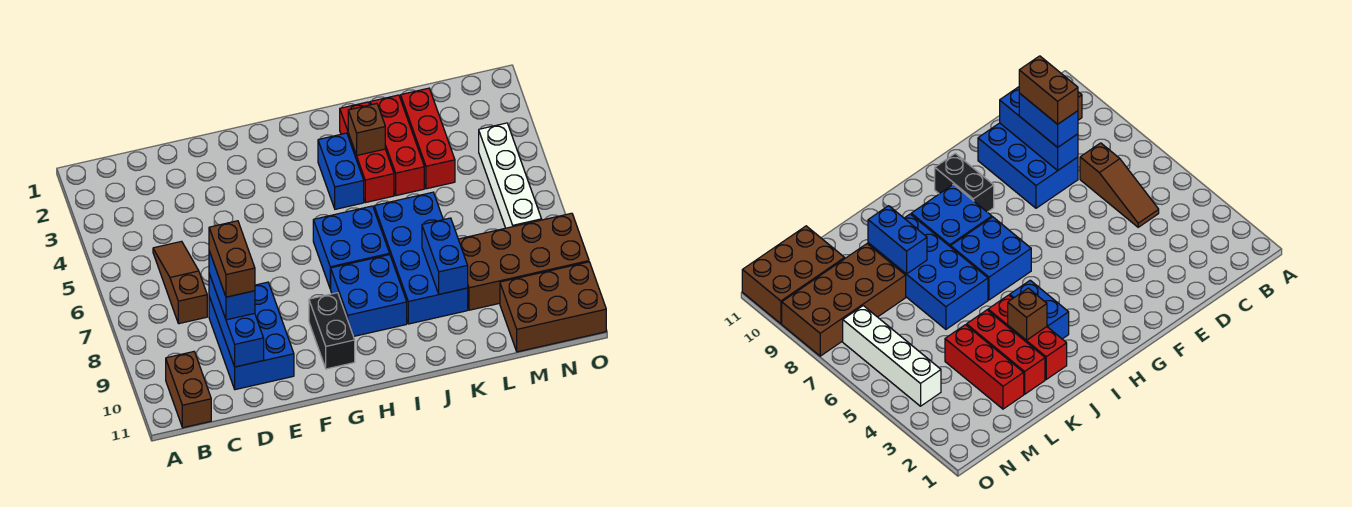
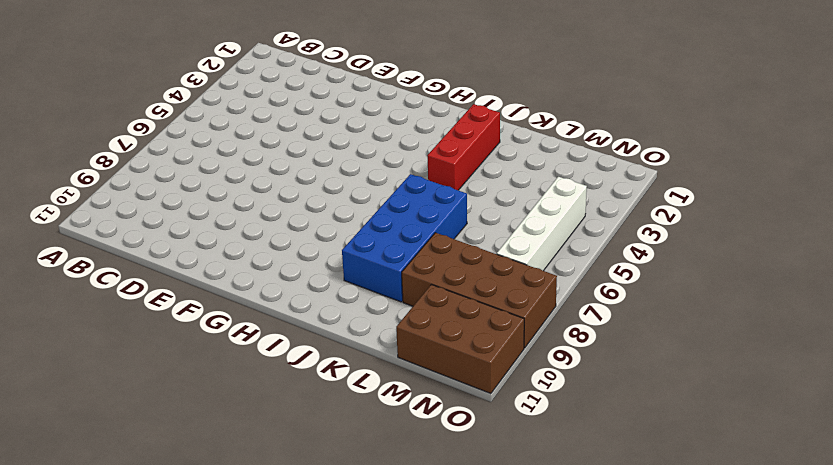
none -> brown brick B10:B11 level 1
none -> brown slope C5:C7 level 1 top 7
none -> blue brick D8:E10 level 1

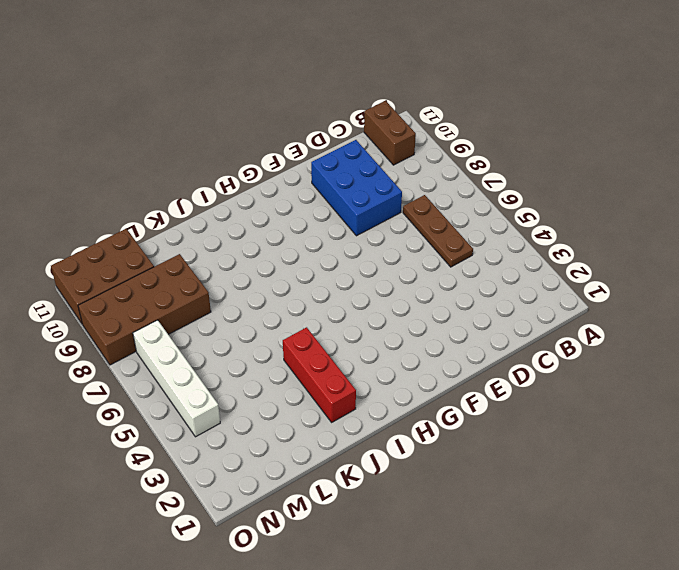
brown plate C5:C7 level 1 -> brown slope C5:C7 level 1 top 7
none -> black brick G9:G10 level 1
none -> blue brick H6:I7 level 1
none -> blue brick H8:I9 level 1

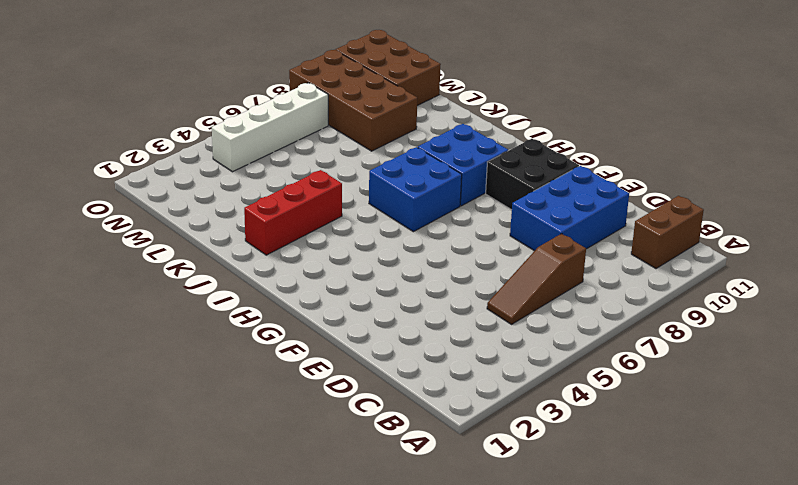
black brick F9:G10 level 1 -> black brick G9:G10 level 1
none -> blue brick I3:I4 level 1
none -> blue brick J6:K9 level 1
none -> red brick K2:K4 level 1

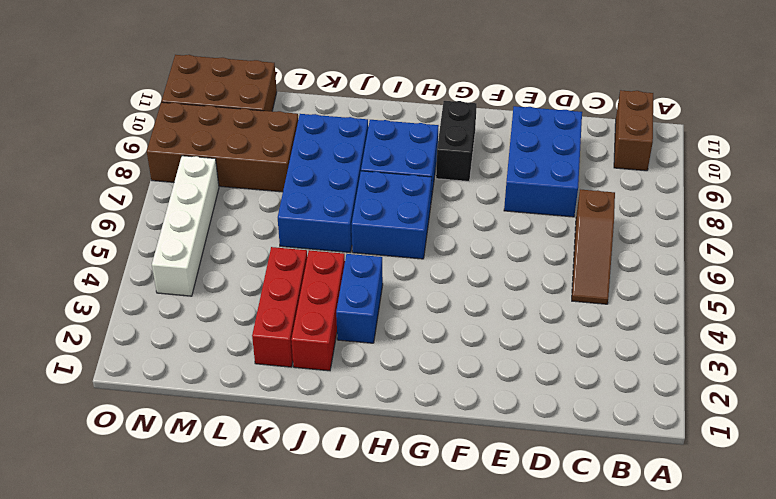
none -> red brick L2:L4 level 1
none -> blue brick D8:D10 level 2
none -> brown brick J3 level 2

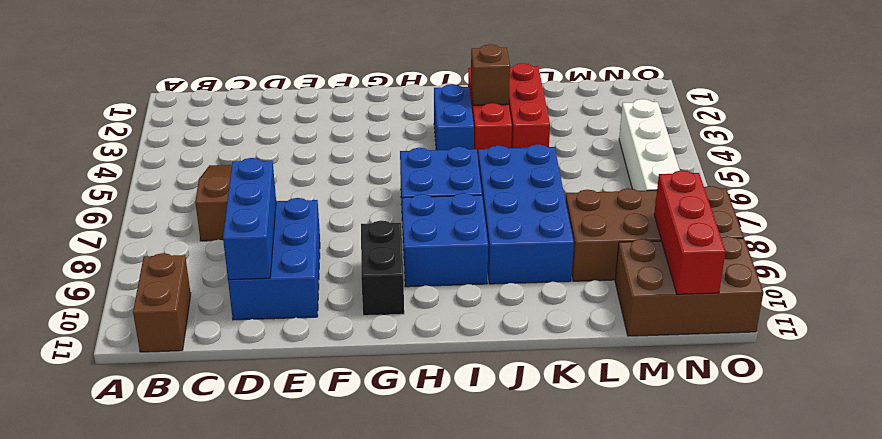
red brick N9:N11 level 2 -> red brick L2:L4 level 1
none -> blue brick K8:K9 level 2
none -> blue brick D8:D9 level 3
none -> brown brick D8:D9 level 4

